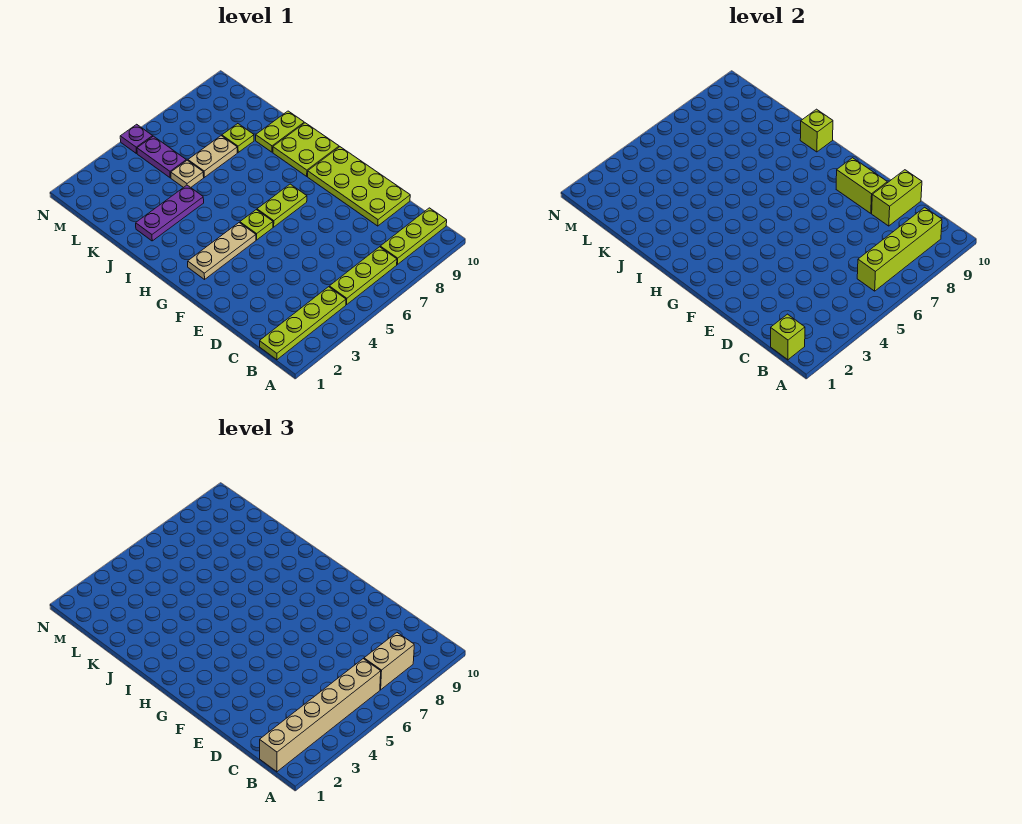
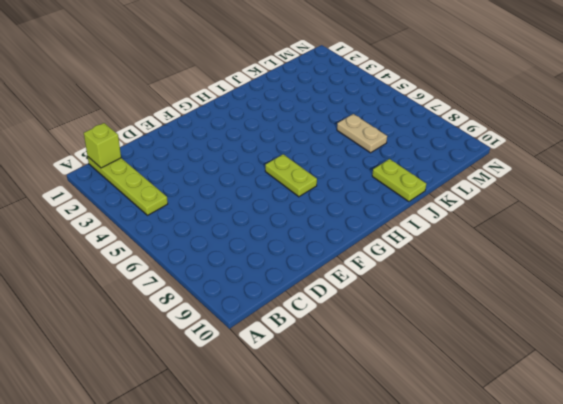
none -> lime plate B5:B7 level 1
none -> lime plate B8:B10 level 1
none -> lime plate D9:G10 level 1

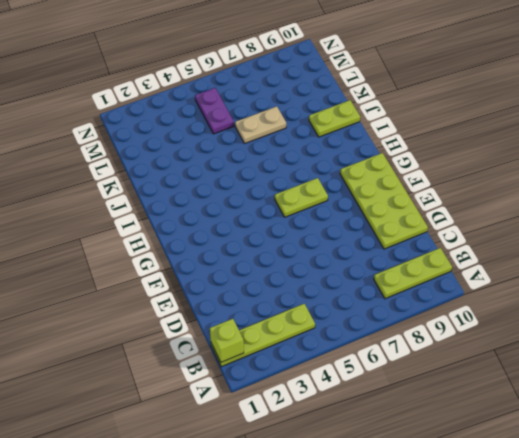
none -> lime plate B5:B7 level 1
none -> tan plate G2:G4 level 1
none -> lime plate G5 level 1

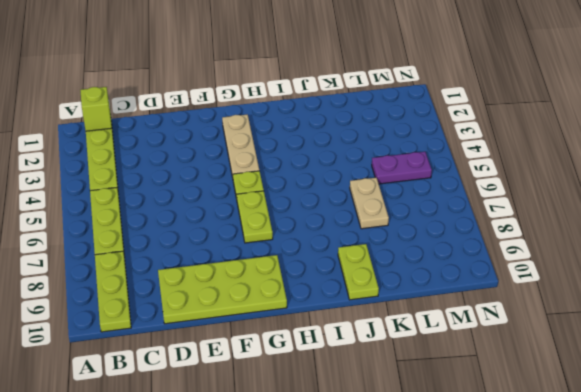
none -> lime plate H9:I10 level 1
none -> purple plate J2:J4 level 1
none -> tan plate K5 level 1

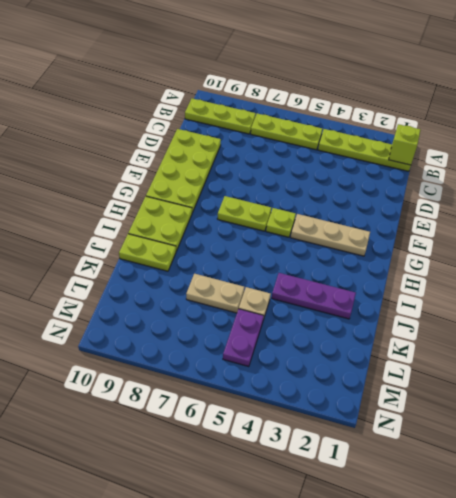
none -> lime plate K8 level 1
none -> purple plate N5 level 1
none -> lime brick B6:B9 level 2

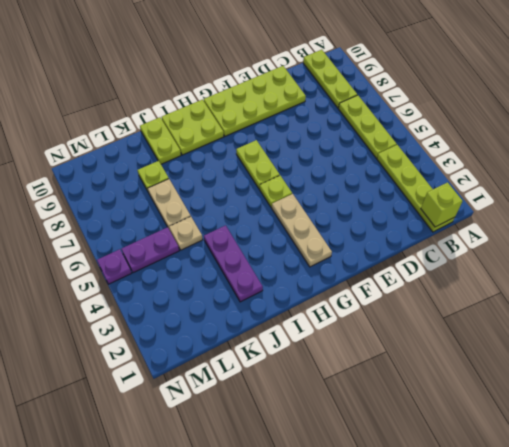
none -> lime brick B6:B9 level 2
none -> lime brick D9:D10 level 2
none -> lime brick E9:F9 level 2

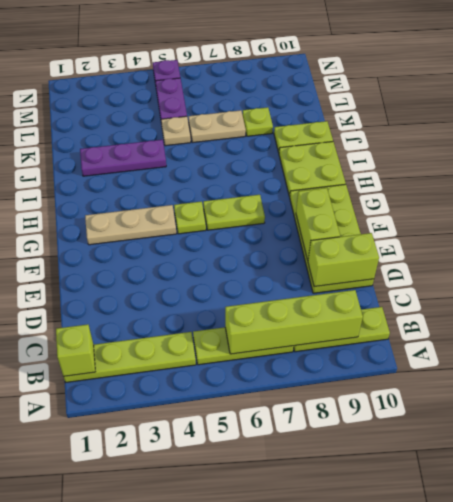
none -> lime brick I10 level 2
none -> tan brick B1:B6 level 3
none -> tan brick B7:B8 level 3

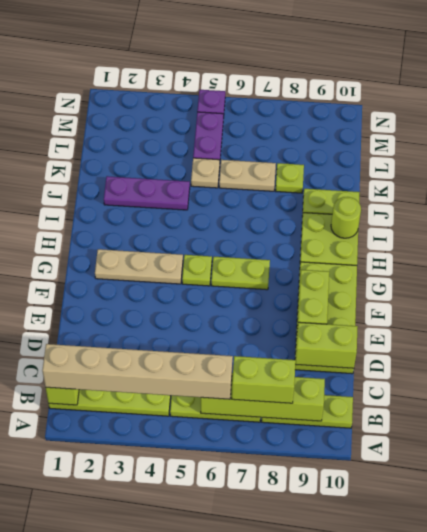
lime brick B7:B8 level 3 -> tan brick B7:B8 level 3
lime round brick I10 level 2 -> lime brick I10 level 2

